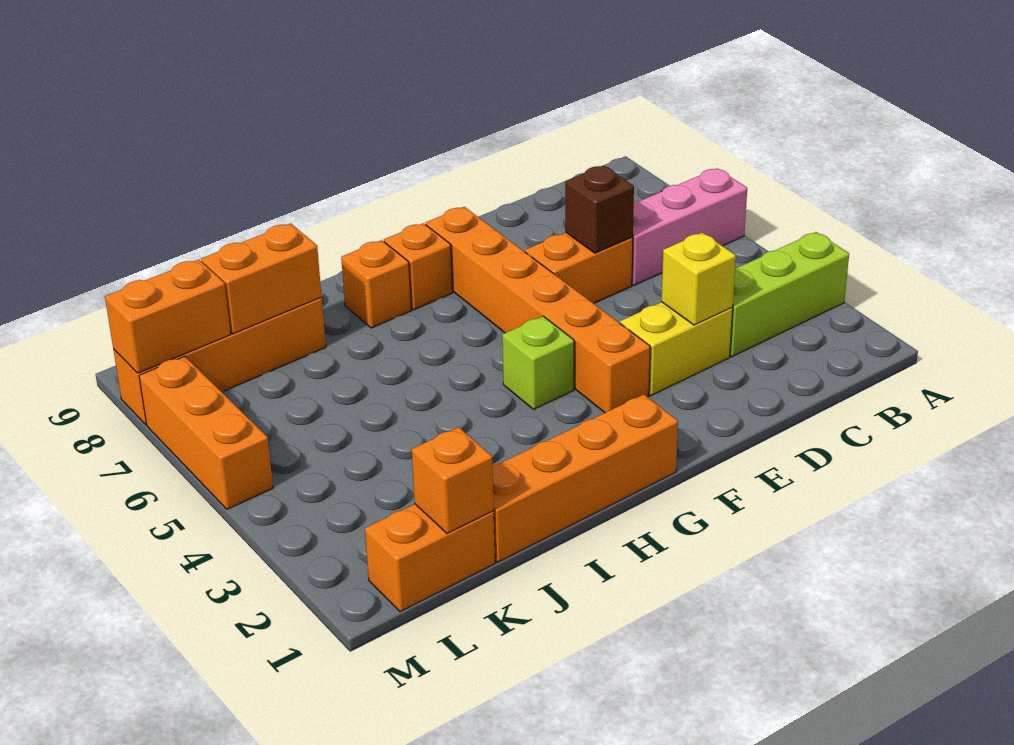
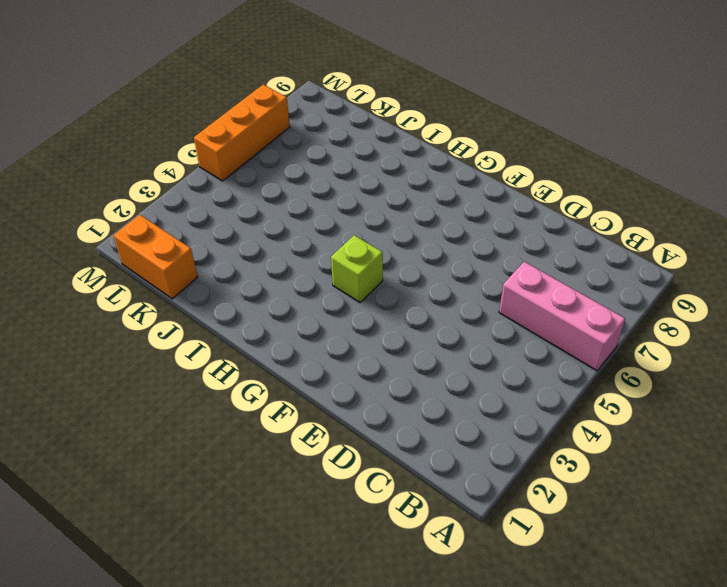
none -> lime brick A3:C3 level 1
none -> yellow brick D3:E3 level 1
none -> orange brick D6:E6 level 1

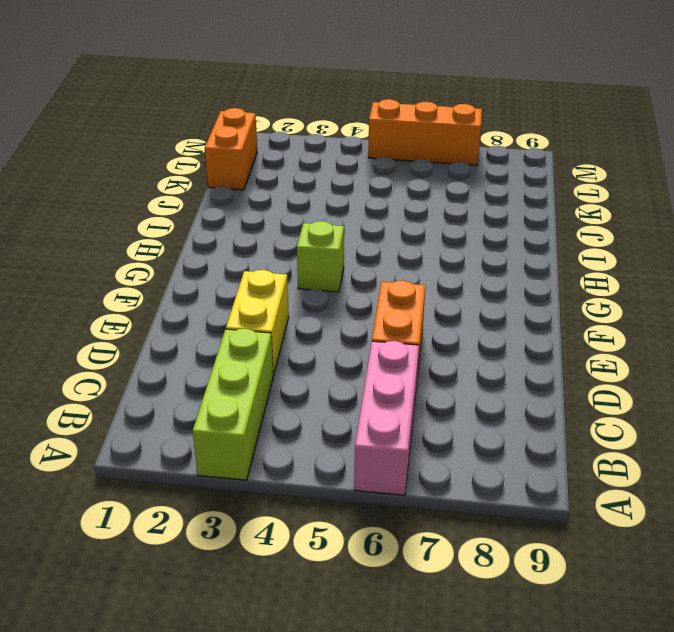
none -> orange brick F3:F8 level 1
none -> orange brick G1:J1 level 1
none -> orange brick G8 level 1

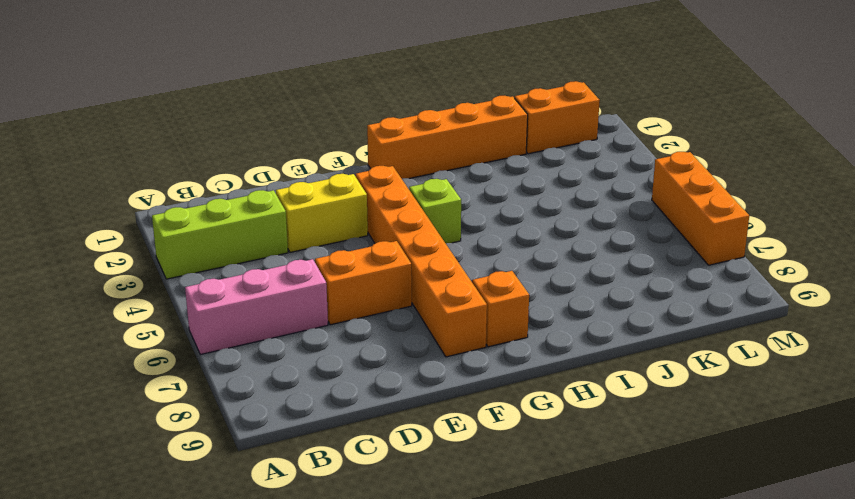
none -> orange brick H8 level 1
none -> orange brick J8:M8 level 1
none -> yellow brick D3 level 2

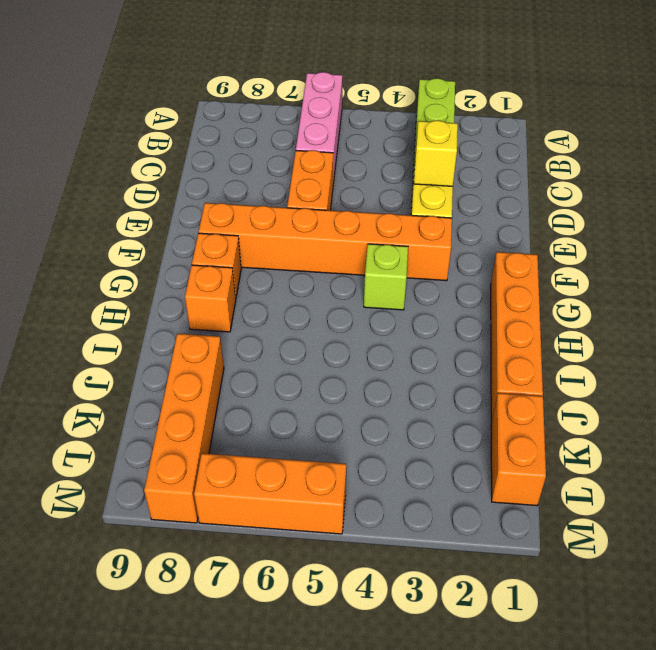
none -> brown brick D6 level 2
none -> orange brick J8:K8 level 2
none -> orange brick K1 level 2

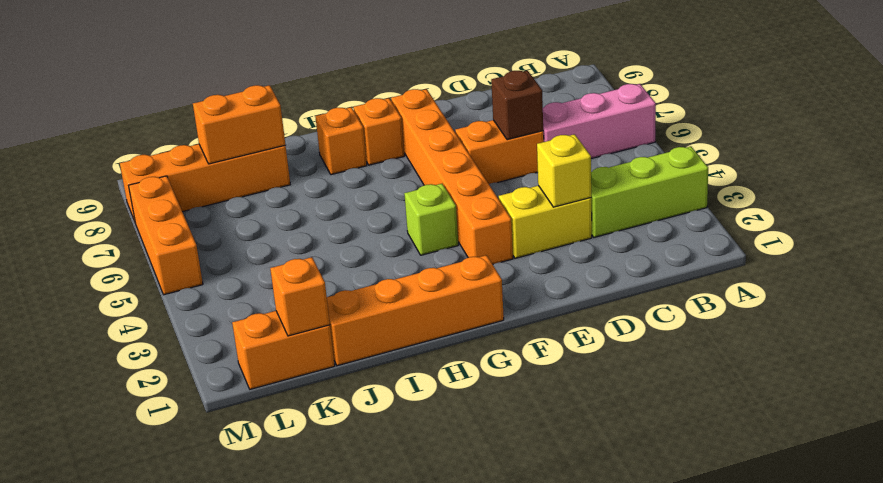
none -> orange brick L8:M8 level 2

